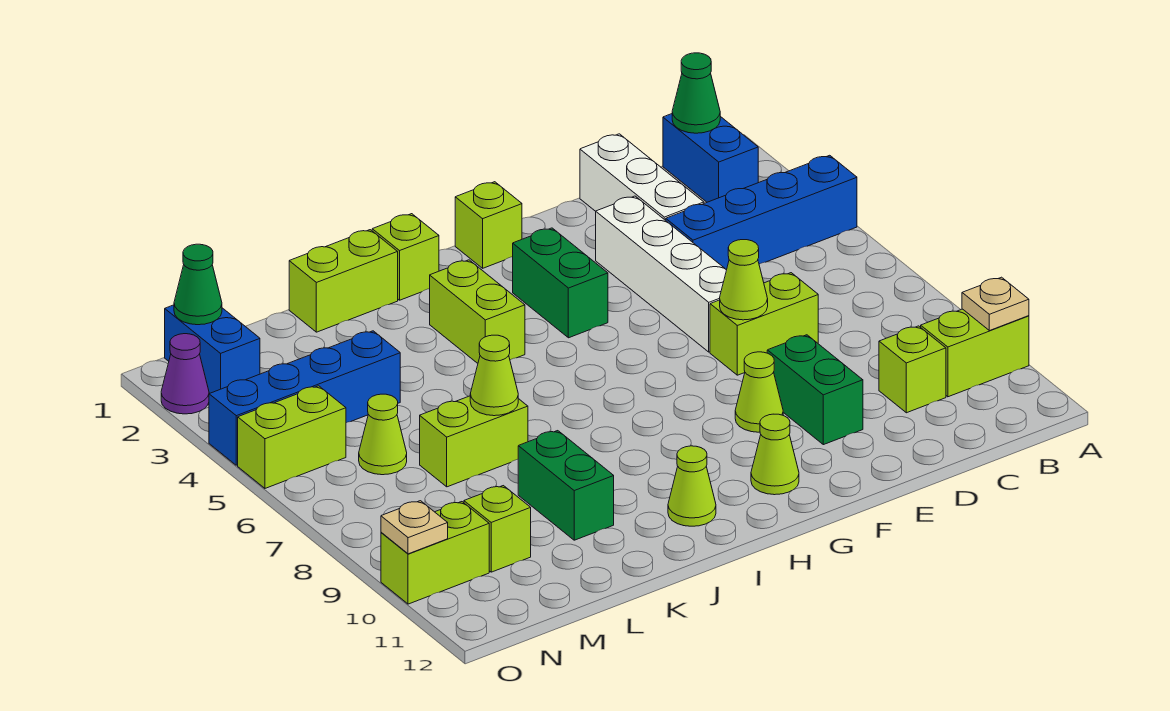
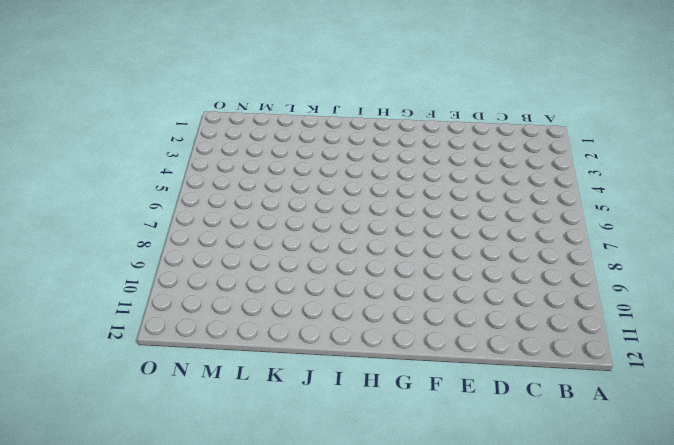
none -> blue brick A4:D4 level 1
none -> lime brick A10:B10 level 1
none -> blue brick B1:B2 level 1
none -> lime brick C10 level 1

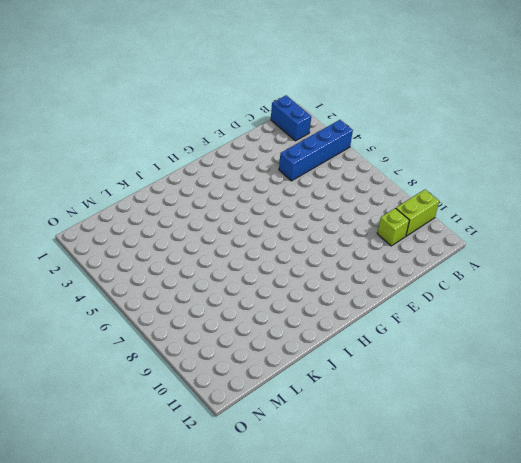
none -> white brick D1:D3 level 1
none -> lime brick D7:E7 level 1
none -> white brick E3:E6 level 1
none -> green brick E9:E10 level 1

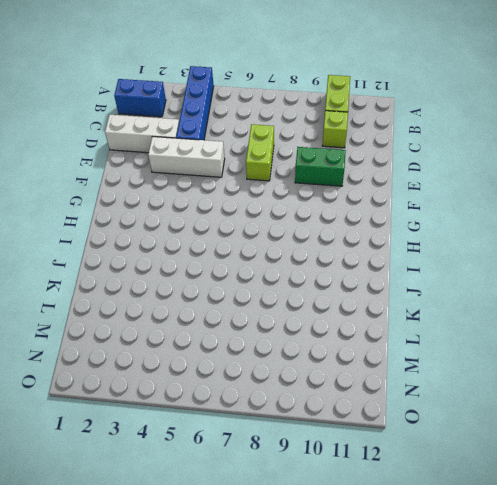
white brick E3:E5 level 1 -> white brick E3:E6 level 1
none -> lime cone F9 level 1
none -> lime brick G1 level 1
none -> green brick G3:G4 level 1
none -> lime cone G11 level 1

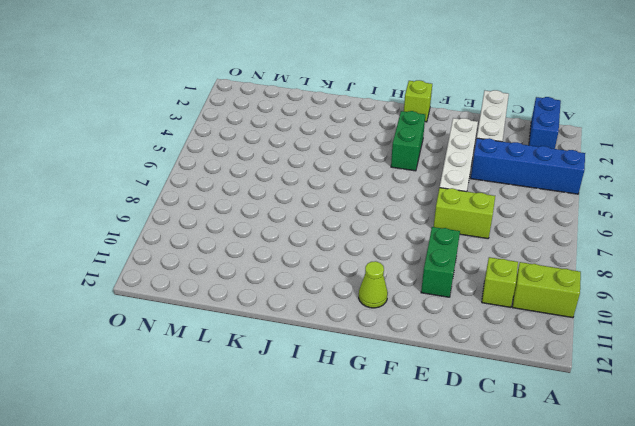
none -> lime cone F9 level 1
none -> lime brick I1 level 1
none -> lime brick I3:I4 level 1
none -> lime cone I11 level 1

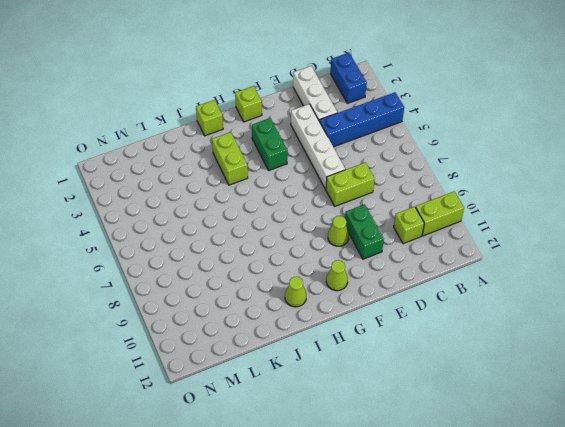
none -> lime brick J1:K1 level 1
none -> lime brick K7:L7 level 1
none -> green brick K9:K10 level 1
none -> blue brick L4:O4 level 1

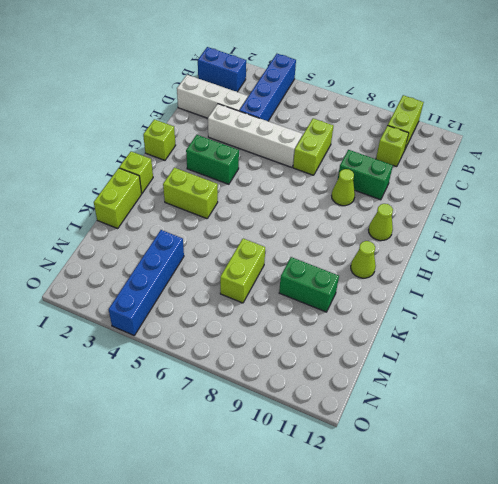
none -> lime cone M6 level 1
none -> lime brick M10 level 1
none -> blue brick N1:N2 level 1
none -> lime brick N5:O5 level 1

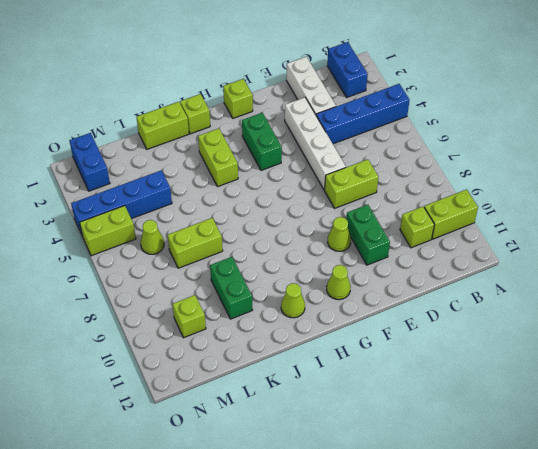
none -> lime brick N10:O10 level 1
none -> purple cone O2 level 1
none -> tan plate A10 level 2
none -> green cone B1 level 2

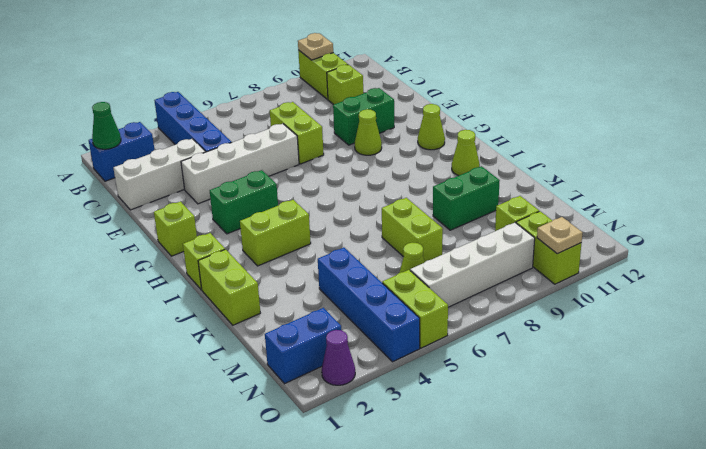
white brick N6:N9 level 1 -> none
none -> lime cone E7 level 2
none -> lime cone K7 level 2
none -> green cone N1 level 2

